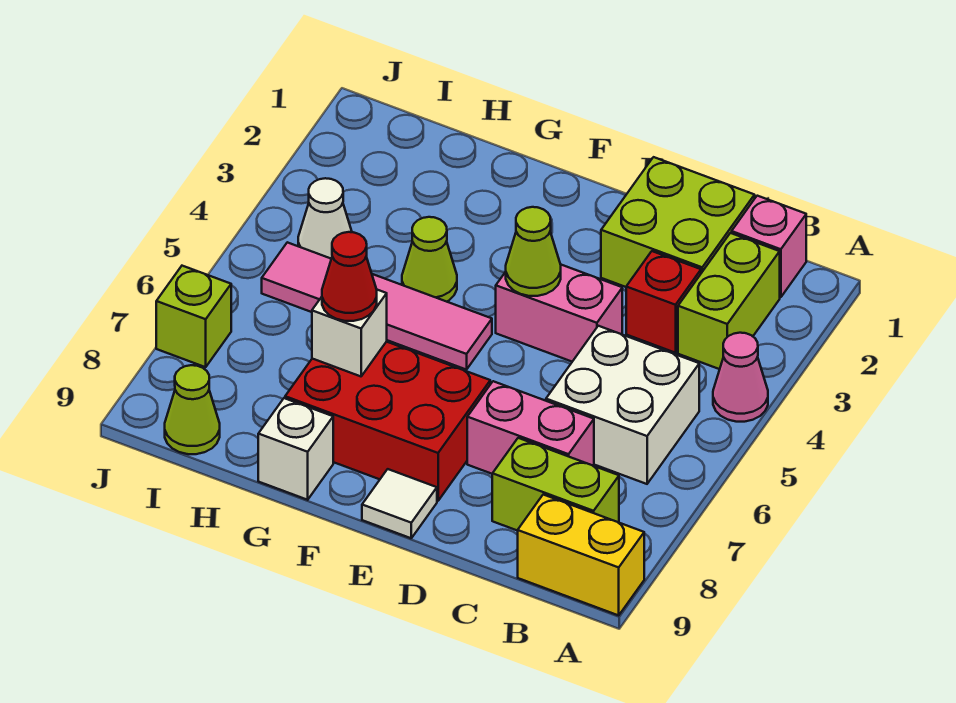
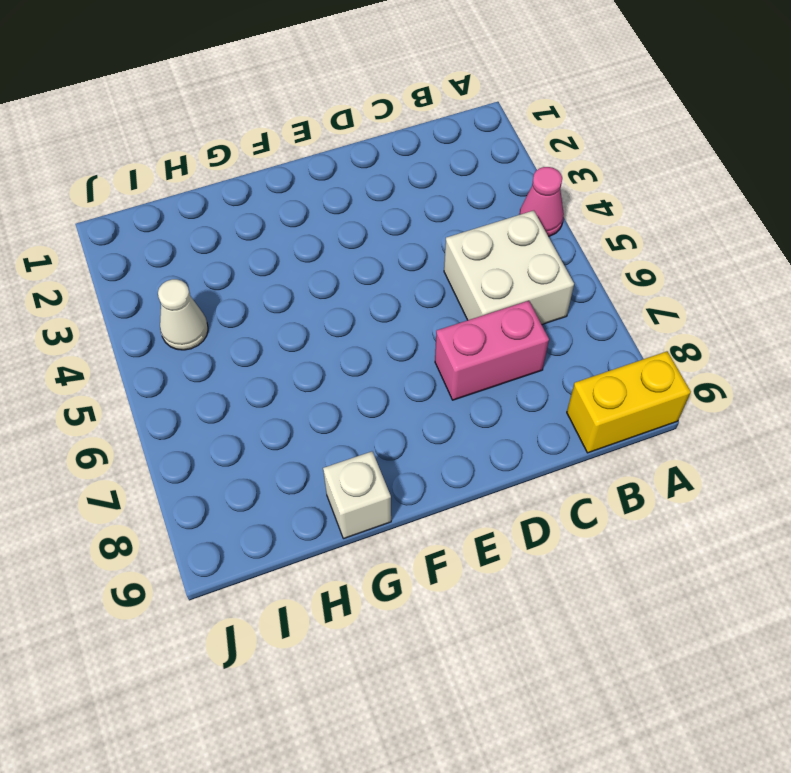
none -> pink brick B1 level 1
none -> lime brick B2:B3 level 1
none -> lime brick B8:C8 level 1

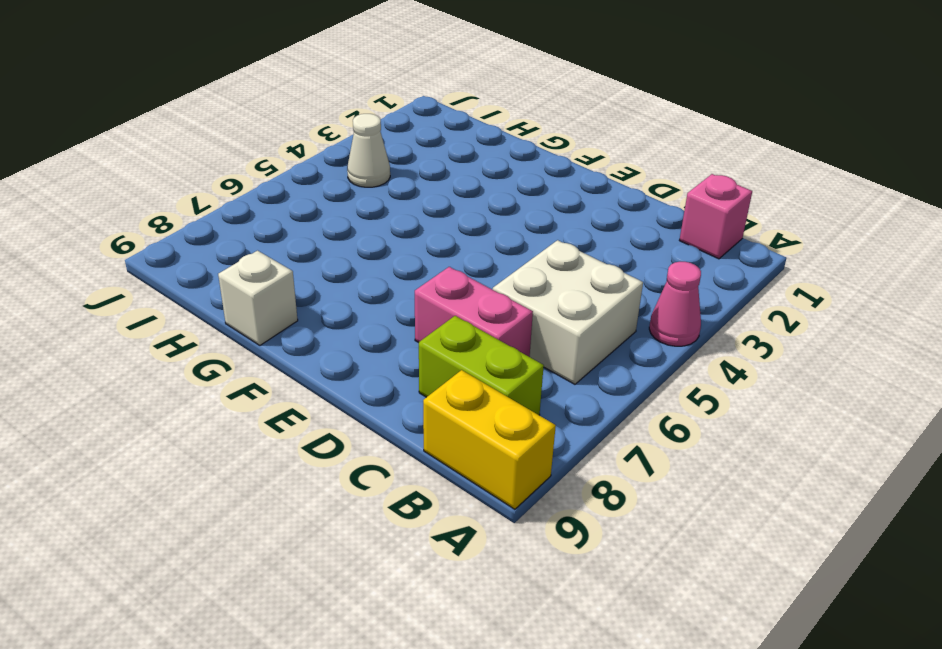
none -> lime brick B2:B3 level 1
none -> lime brick C1:D2 level 1
none -> red brick C3 level 1

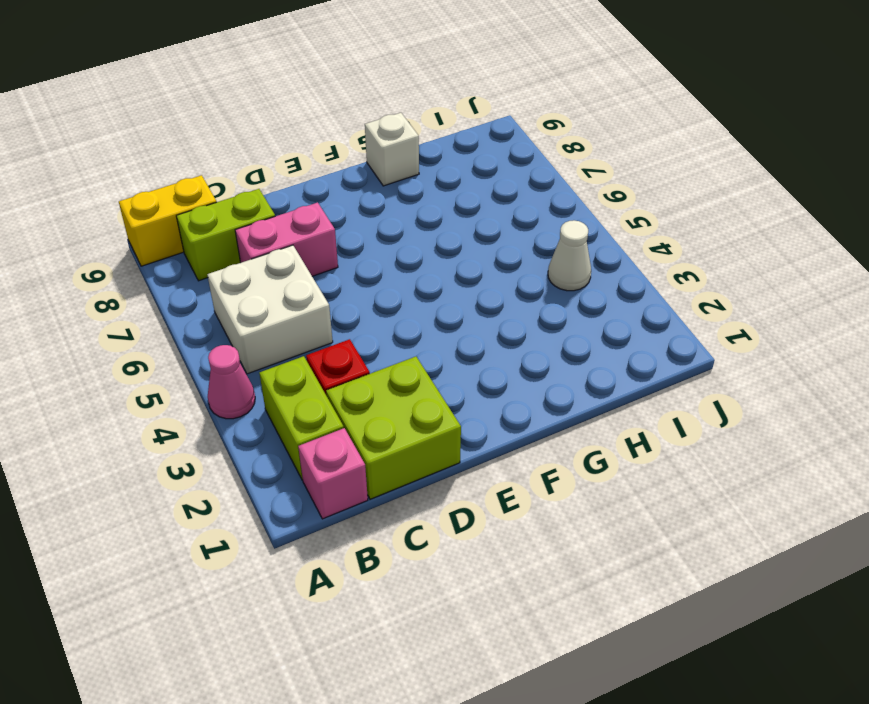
none -> pink brick D4:E4 level 1
none -> red brick E7:G8 level 1
none -> white tile E9 level 1

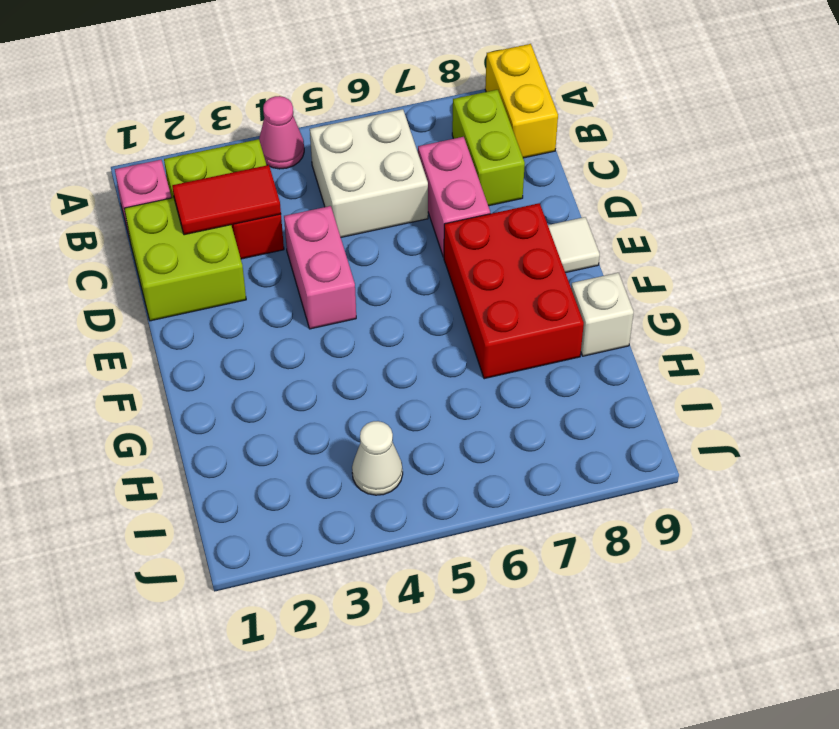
red tile C2:C3 level 2 -> none
none -> pink tile F5:I5 level 1
none -> lime cone G4 level 1
none -> lime cone I9 level 1

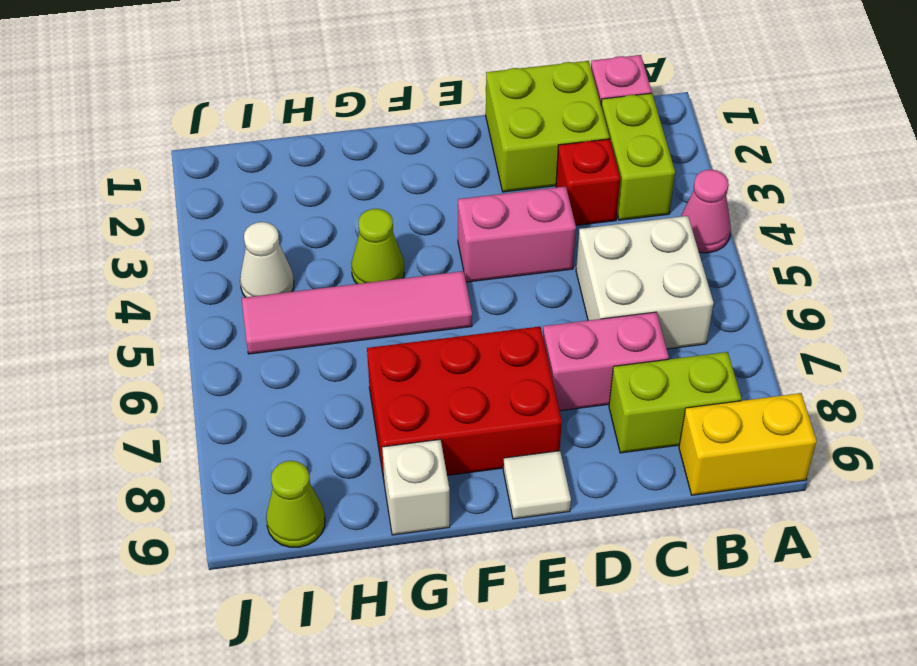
none -> lime brick J7 level 1
none -> lime cone E4 level 2
none -> white brick G7 level 2

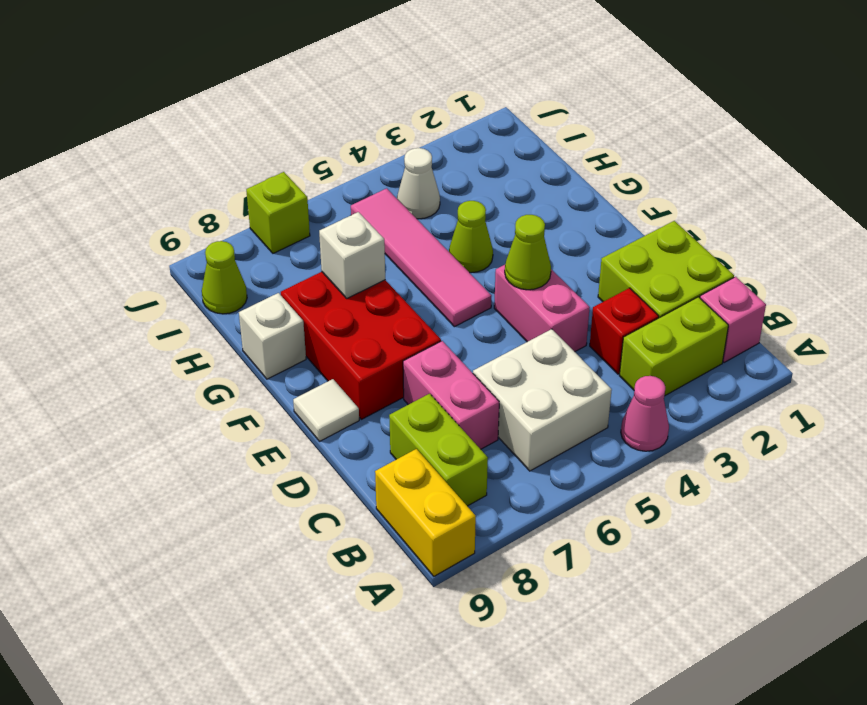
none -> red cone G7 level 3

